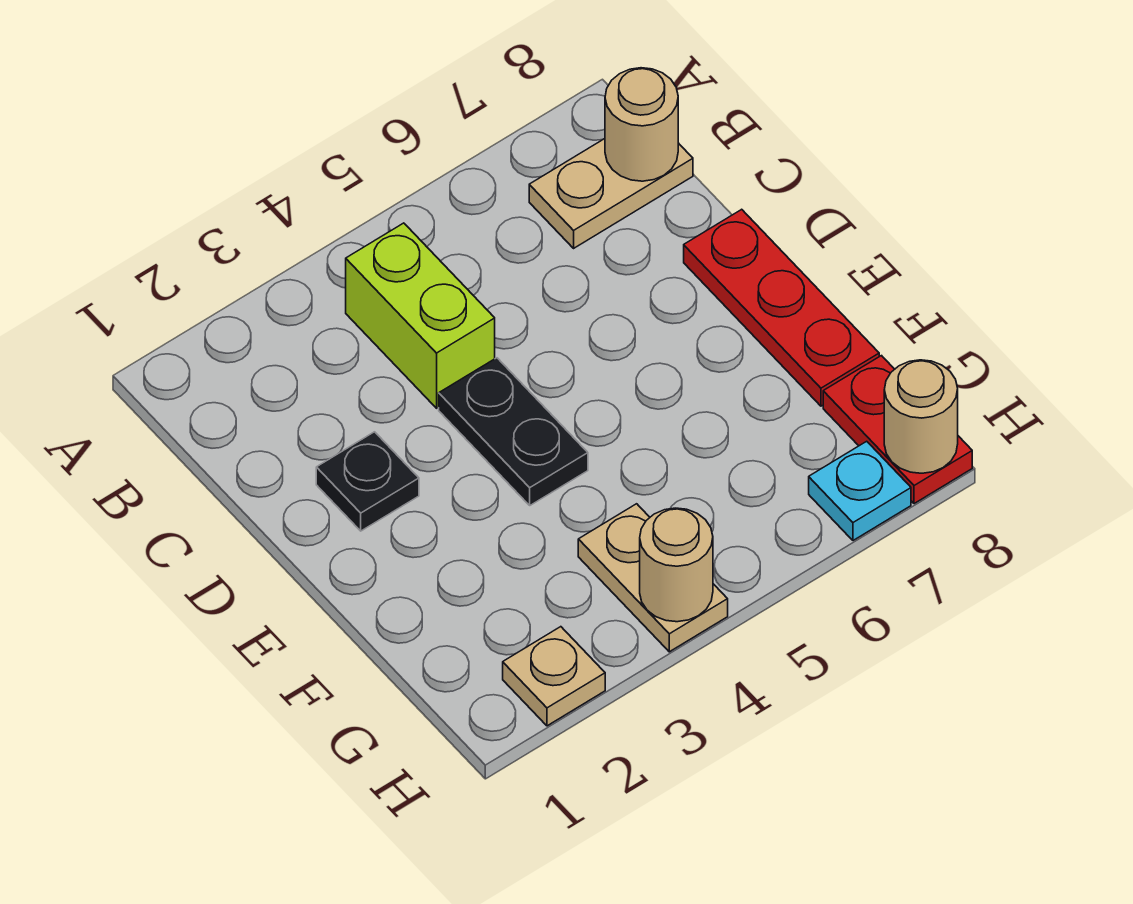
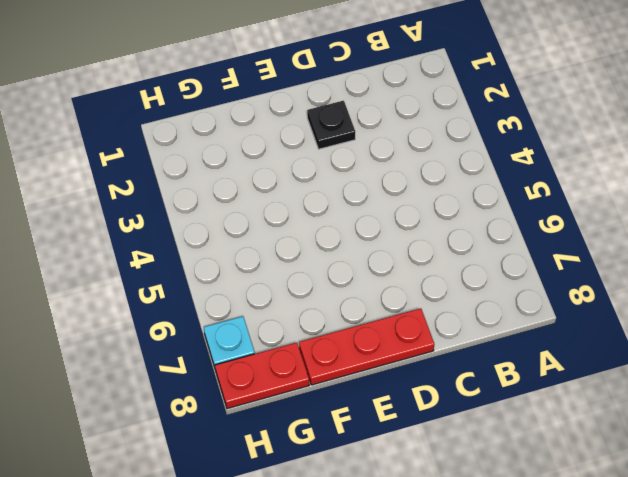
none -> lime brick B4:C4 level 1
none -> tan plate B7:B8 level 1
none -> black plate D4:E4 level 1

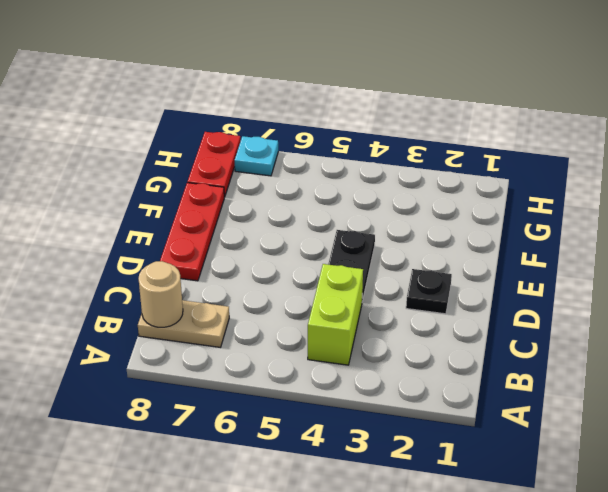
none -> tan plate G4:H4 level 1
none -> tan plate H2 level 1
none -> tan round brick H4 level 2

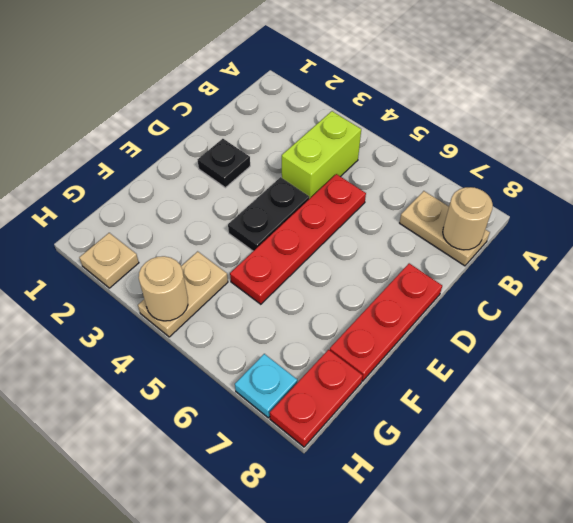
red plate C5:F5 level 1 -> none
none -> tan round brick H8 level 2

